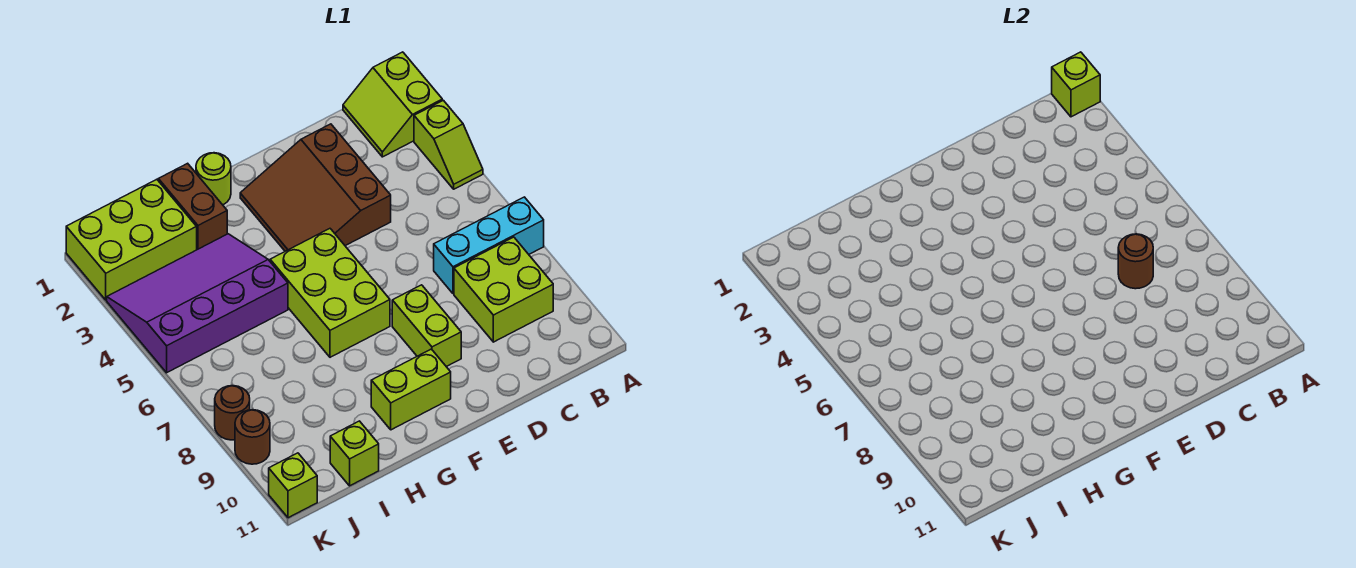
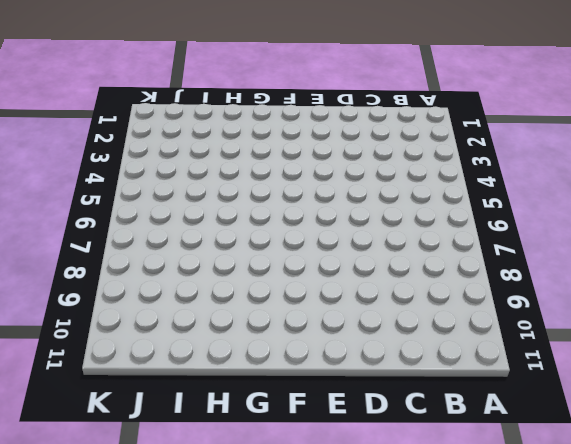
none -> lime slope A1:B2 level 1 top A
none -> lime slope A3:A4 level 1 top 3
none -> cyan brick A7:C7 level 1

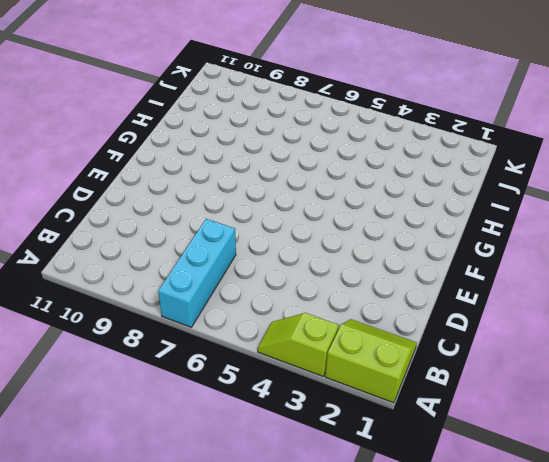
none -> lime brick B8:C9 level 1
none -> brown slope D2:F4 level 1 top D
none -> lime brick E8:E9 level 1

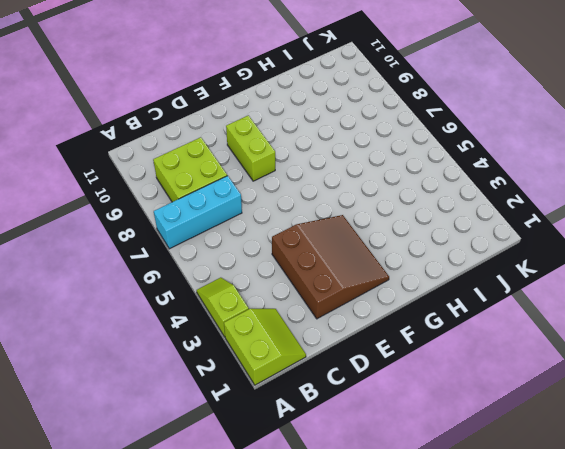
none -> lime brick F5:G7 level 1
none -> lime brick F10:G10 level 1
none -> lime round brick G1 level 1

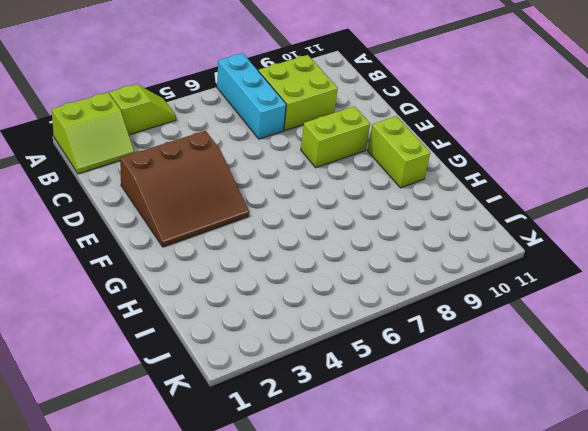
none -> lime brick F5:G7 level 1
none -> lime round brick G1 level 1
none -> brown brick H1:H2 level 1

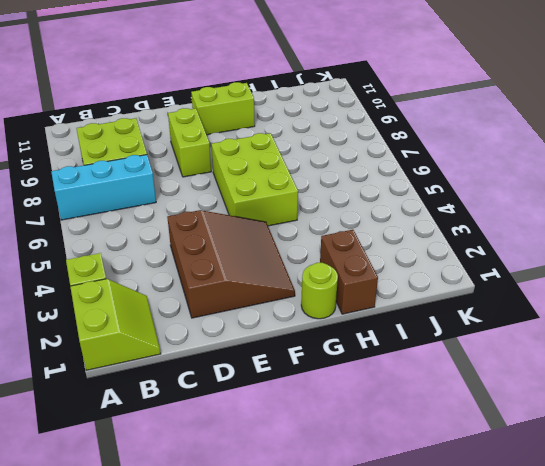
none -> purple slope H3:K5 level 1 top 5
none -> lime brick I1:K2 level 1
none -> lime brick I11 level 1

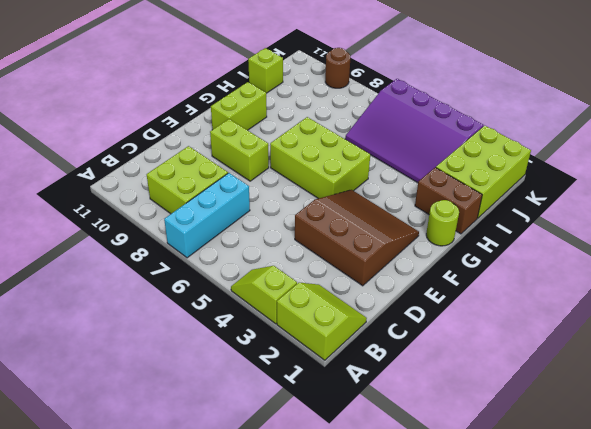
purple slope I3:K6 level 1 top K -> purple slope H3:K5 level 1 top 5
none -> brown round brick K8 level 1
none -> lime brick K11 level 1
none -> lime brick A1 level 2

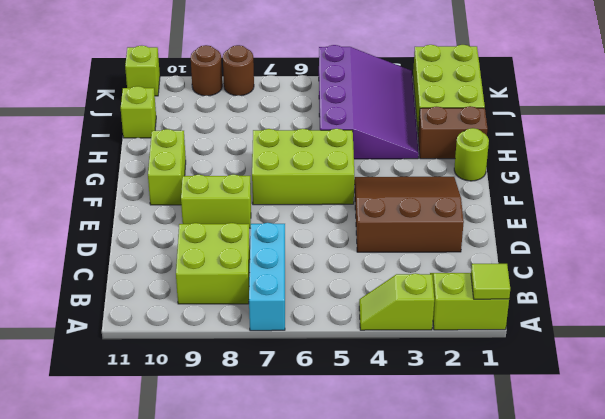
lime tile A1 level 2 -> lime brick A1 level 2
none -> brown round brick C7 level 2

